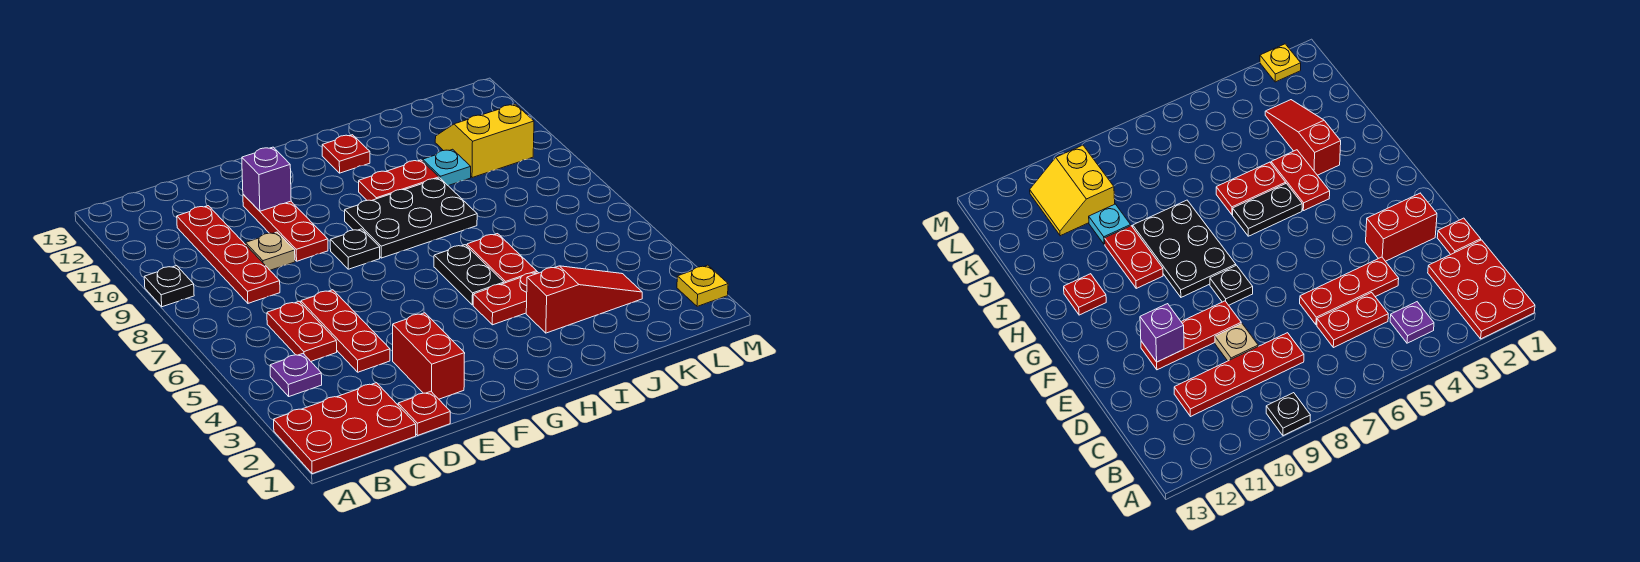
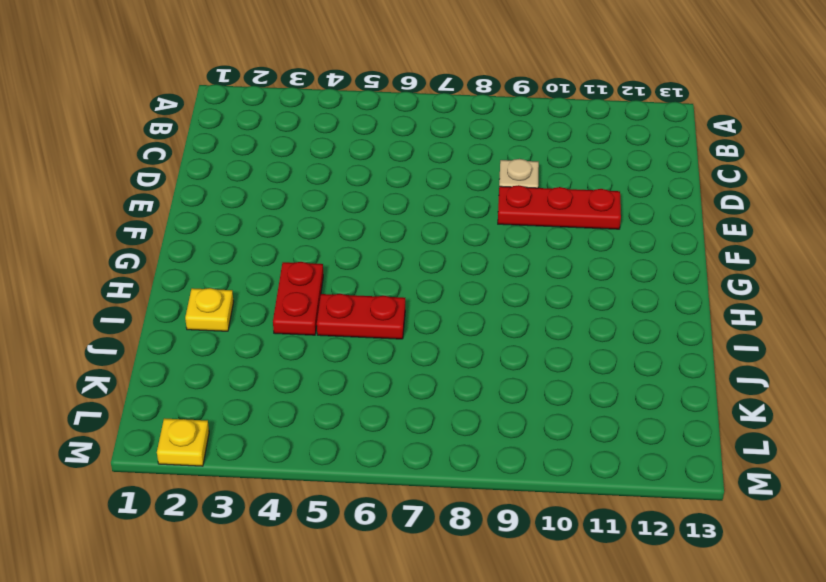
yellow plate I2 level 1 -> none
none -> red plate A1:C2 level 1
none -> black plate A9 level 1
none -> purple plate B4 level 1

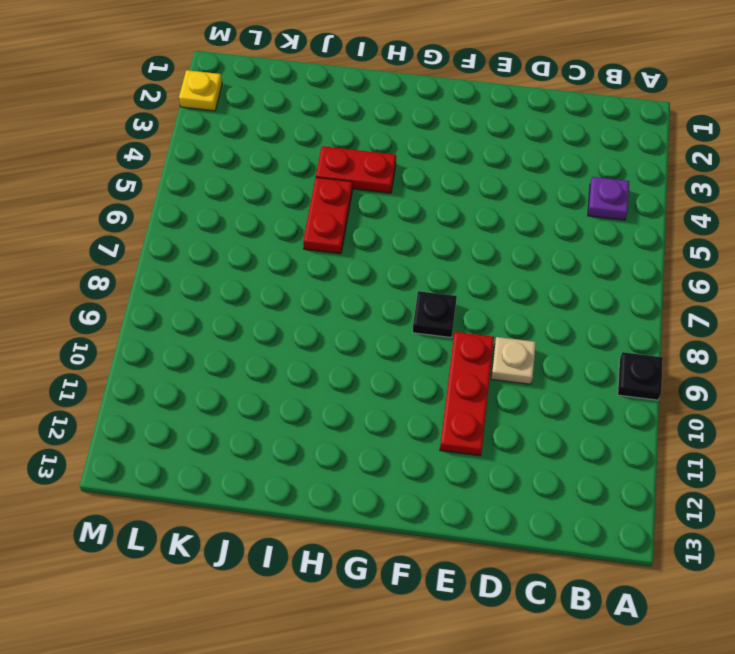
none -> red plate A1:C2 level 1
none -> red plate C5:C6 level 1
none -> red plate C8:C11 level 1

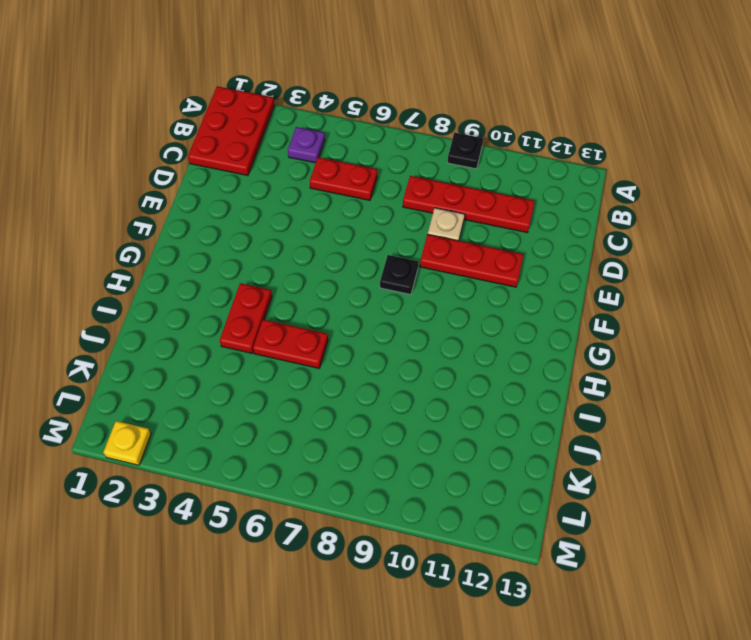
none -> red plate D1 level 1
none -> red plate D4:D6 level 1
none -> red brick E2:E3 level 1

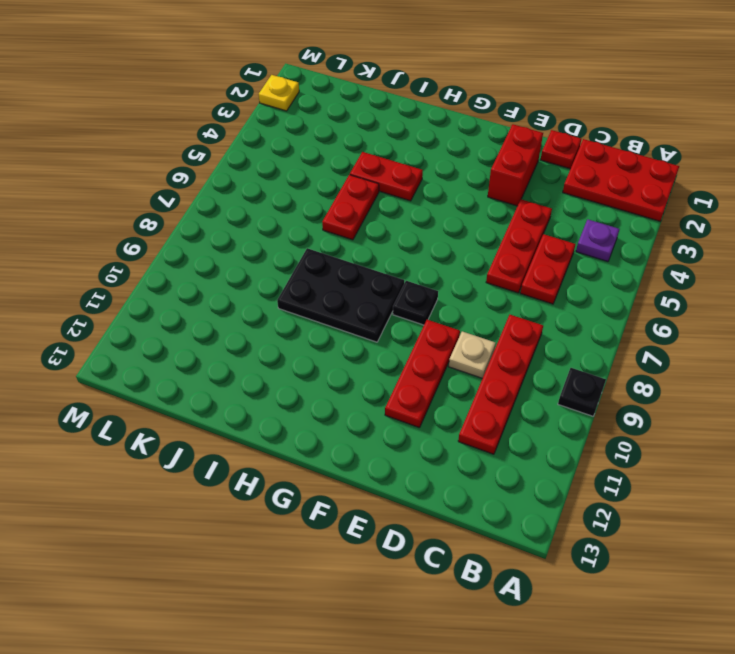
none -> black plate H5:H6 level 1
none -> red plate H10:I10 level 1
none -> red plate H12 level 1

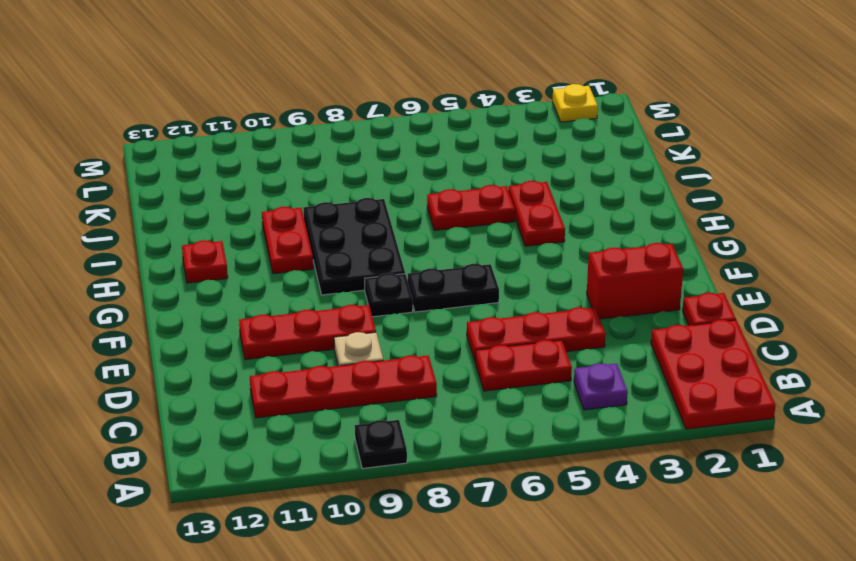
black plate F6:F7 level 1 -> black plate H5:H6 level 1
none -> red slope I3:K3 level 1 top I
none -> cyan plate J10 level 1
none -> yellow slope K10:L11 level 1 top 10

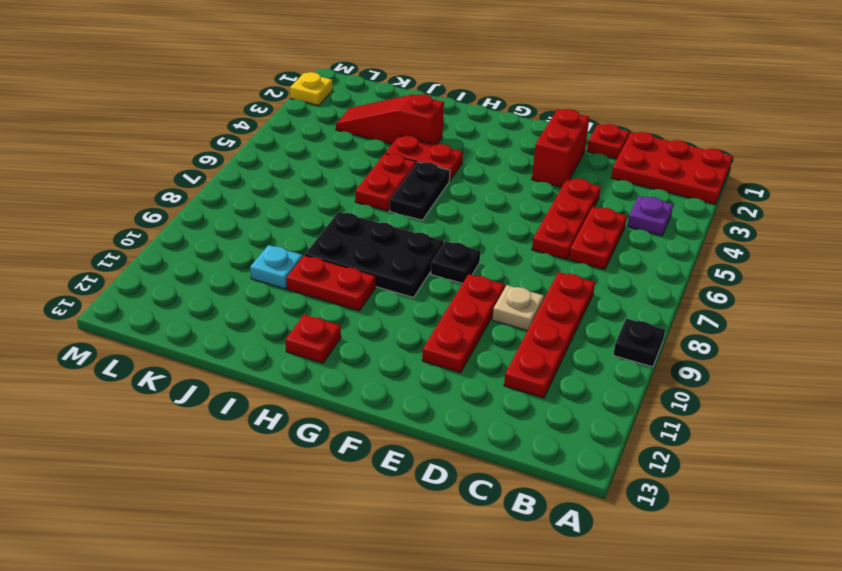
none -> yellow slope K10:L11 level 1 top 10
none -> purple brick E11 level 2

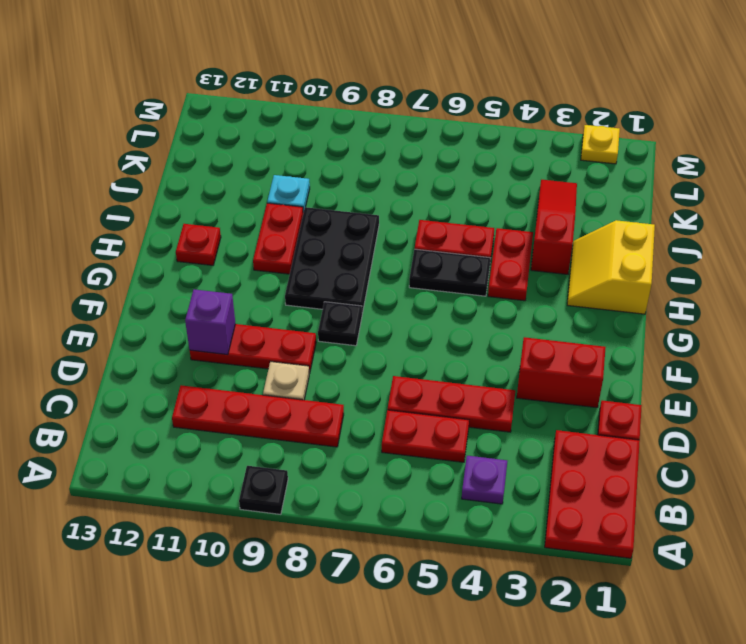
yellow slope H1:I2 level 1 top 1 -> yellow slope K10:L11 level 1 top 10

